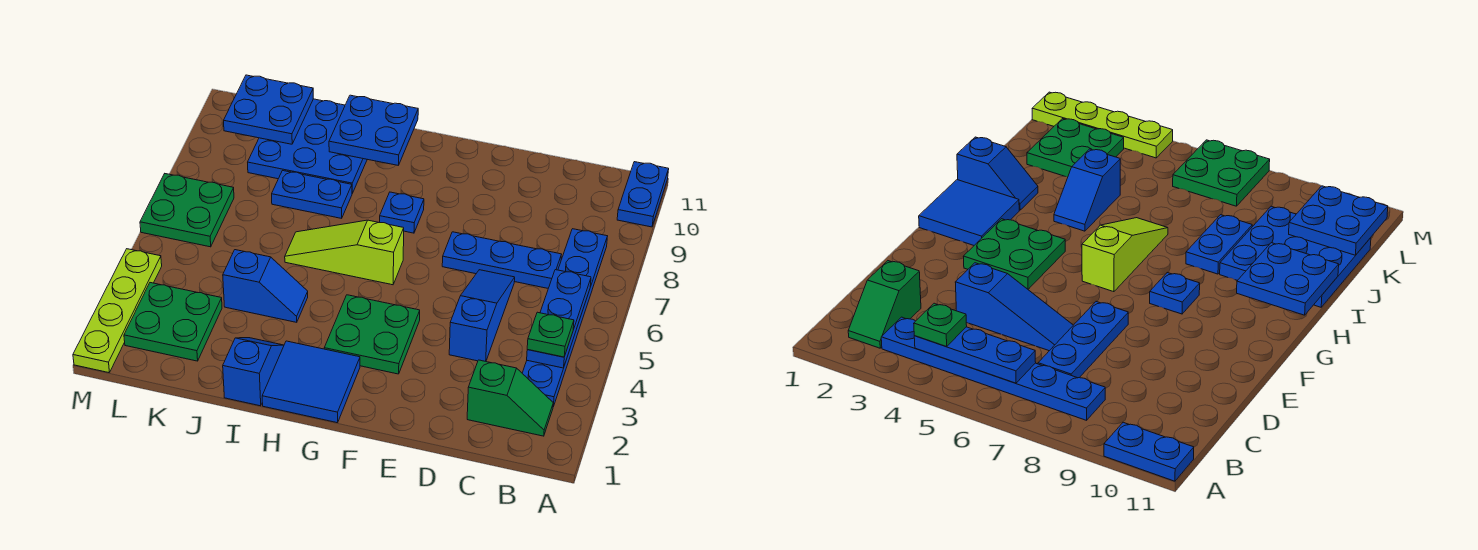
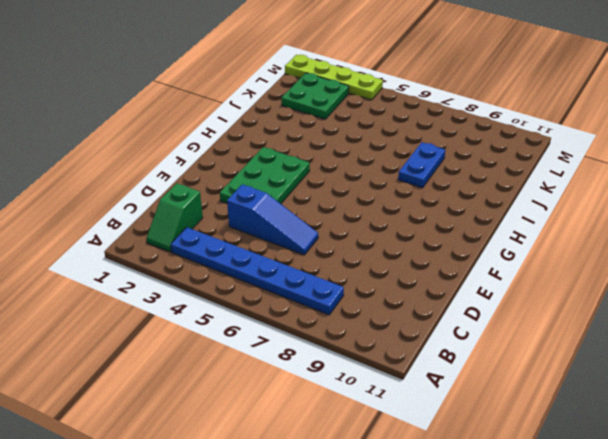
green plate E3:G4 level 1 -> green plate F3:G4 level 1
none -> blue plate A10:A11 level 1
none -> blue plate C7:E7 level 1
none -> blue tile G1:H2 level 1

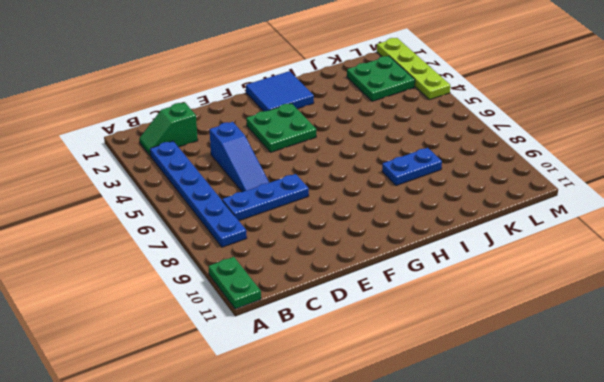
green plate A10:A11 level 1 -> blue plate A10:A11 level 1
none -> lime slope G6:I6 level 1 top G
none -> blue plate G8 level 1
none -> blue slope I1:I2 level 1 top 1

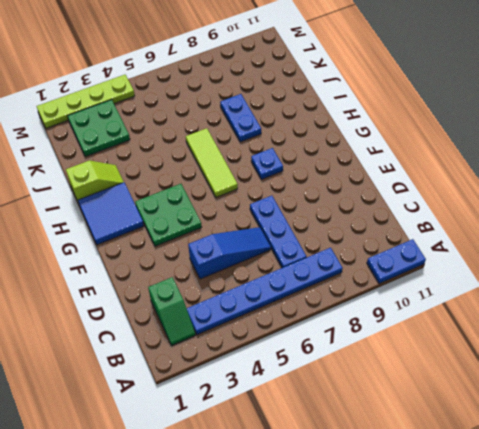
lime tile G6:I6 level 1 -> lime slope G6:I6 level 1 top G
lime slope I1:I2 level 1 top 1 -> blue slope I1:I2 level 1 top 1
none -> blue slope I4:J4 level 1 top J
none -> blue plate I9:K11 level 1
none -> green plate L6:M7 level 1

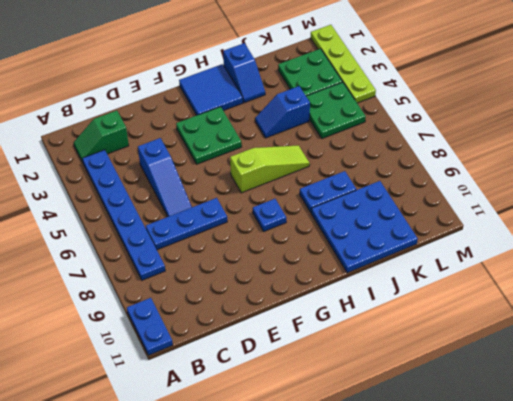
green plate K4:L5 level 1 -> green plate L6:M7 level 1
none -> blue plate B4:B6 level 2
none -> blue plate H10:I11 level 2
none -> blue plate K10:L11 level 2

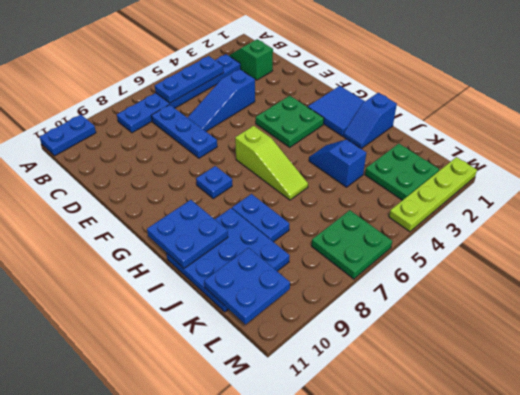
none -> green plate B4 level 3

